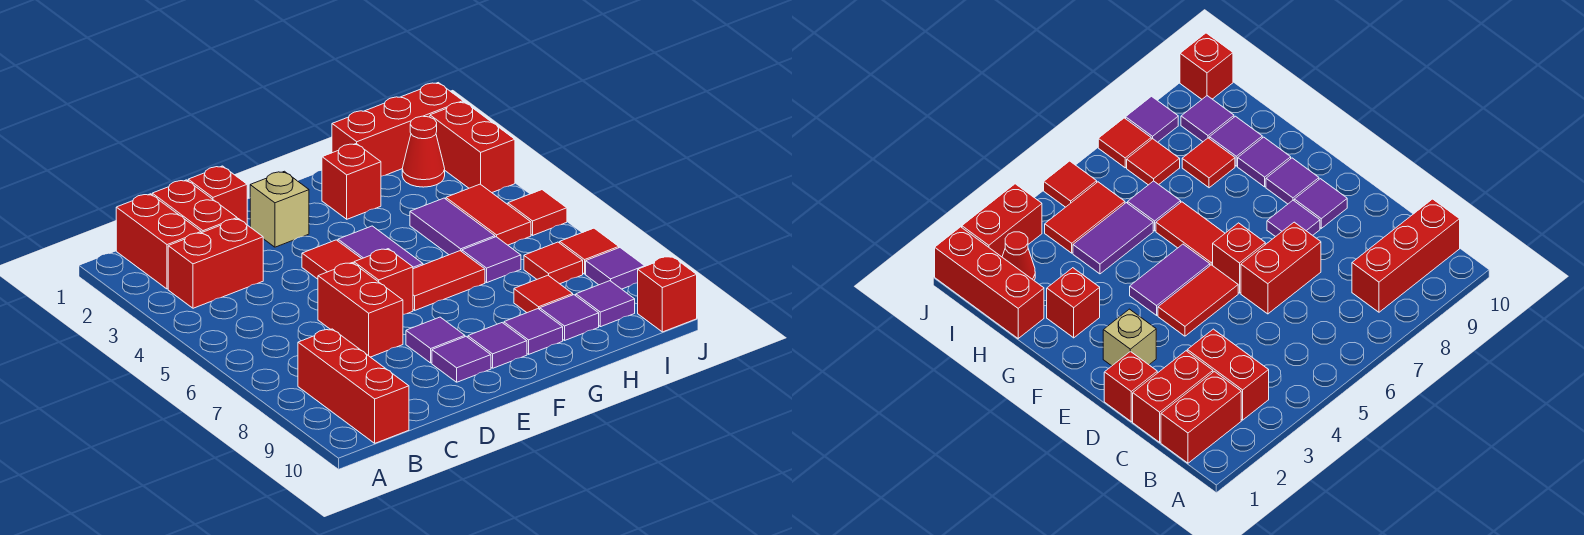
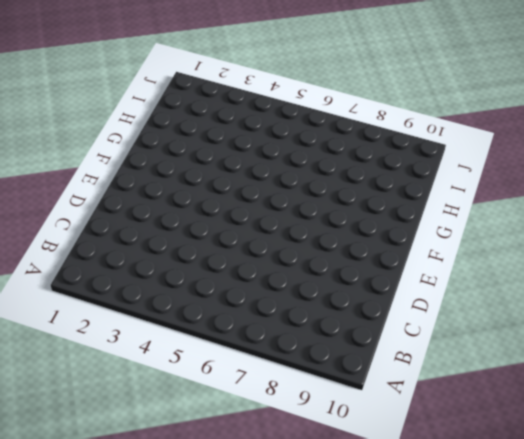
none -> red brick B1:B2 level 1
none -> red brick B3:C3 level 1
none -> red brick B8:B10 level 1
none -> red brick C1:C2 level 1

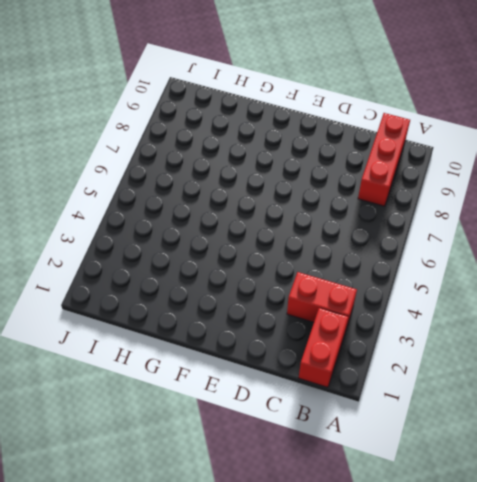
none -> red brick C1:C2 level 1
none -> red brick D1 level 1
none -> red brick D6:D7 level 1
none -> tan brick E2 level 1

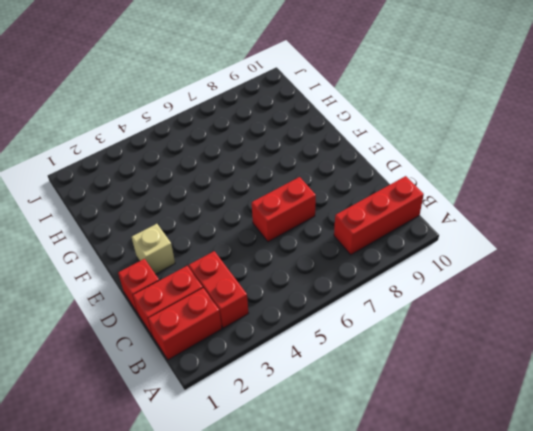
none -> red tile E4:E5 level 1
none -> red brick E6 level 1
none -> purple tile E8 level 1
none -> purple tile E9 level 1

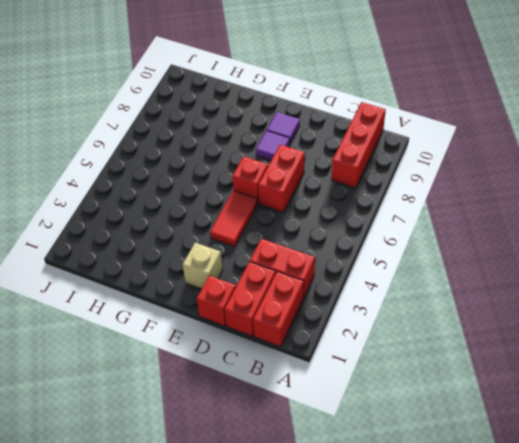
none -> purple tile F4:F5 level 1
none -> red tile F6:G6 level 1
none -> purple tile F9 level 1
none -> red brick G2 level 1

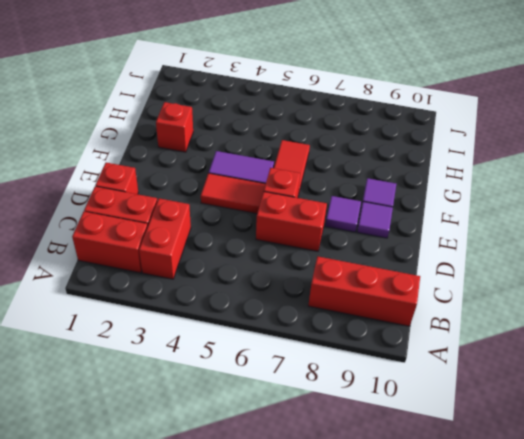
none -> tan brick E2 level 1
none -> purple tile G9 level 1
none -> red brick H1:J1 level 1
none -> purple tile H4:H5 level 1

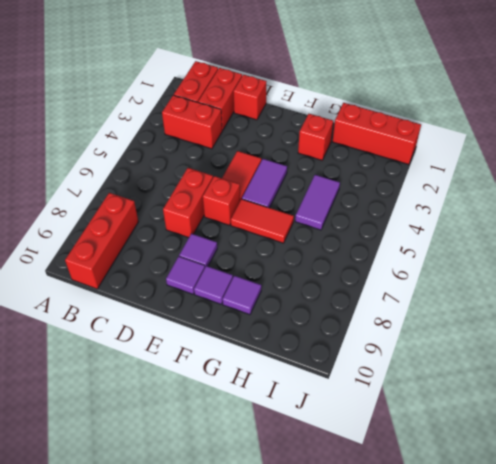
none -> tan brick E2 level 1
none -> purple tile H6 level 1
none -> red tile H8 level 1
none -> purple tile H9 level 1

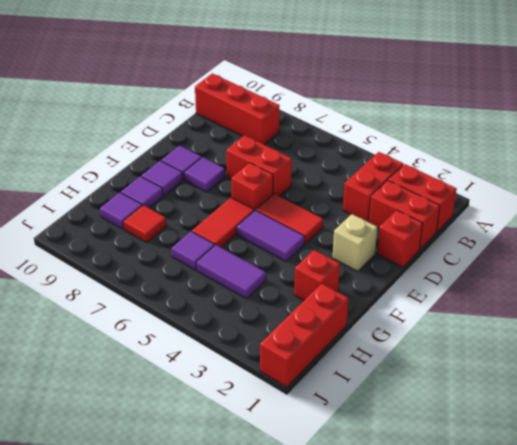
none -> red cone I2 level 1
none -> red tile I4:I5 level 1
none -> red tile I7 level 1
none -> purple tile I9 level 1

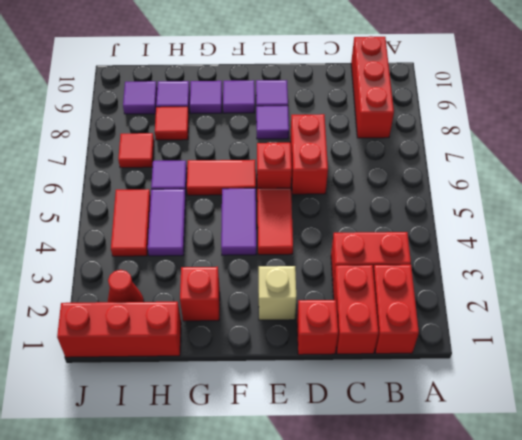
none -> red brick J2:J3 level 1
none -> red tile J5 level 1
none -> red tile J7 level 1
none -> purple tile J8 level 1

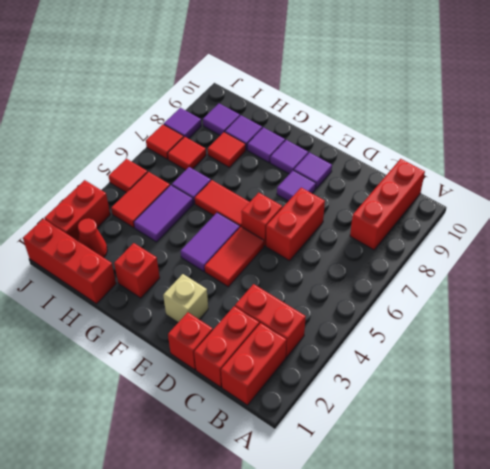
none -> red brick J10 level 1

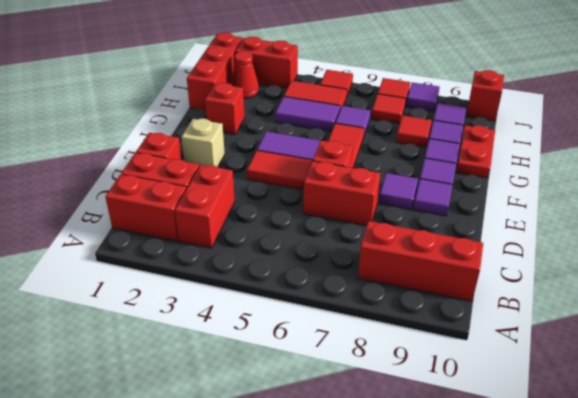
red plate G10:H10 level 1 -> none

